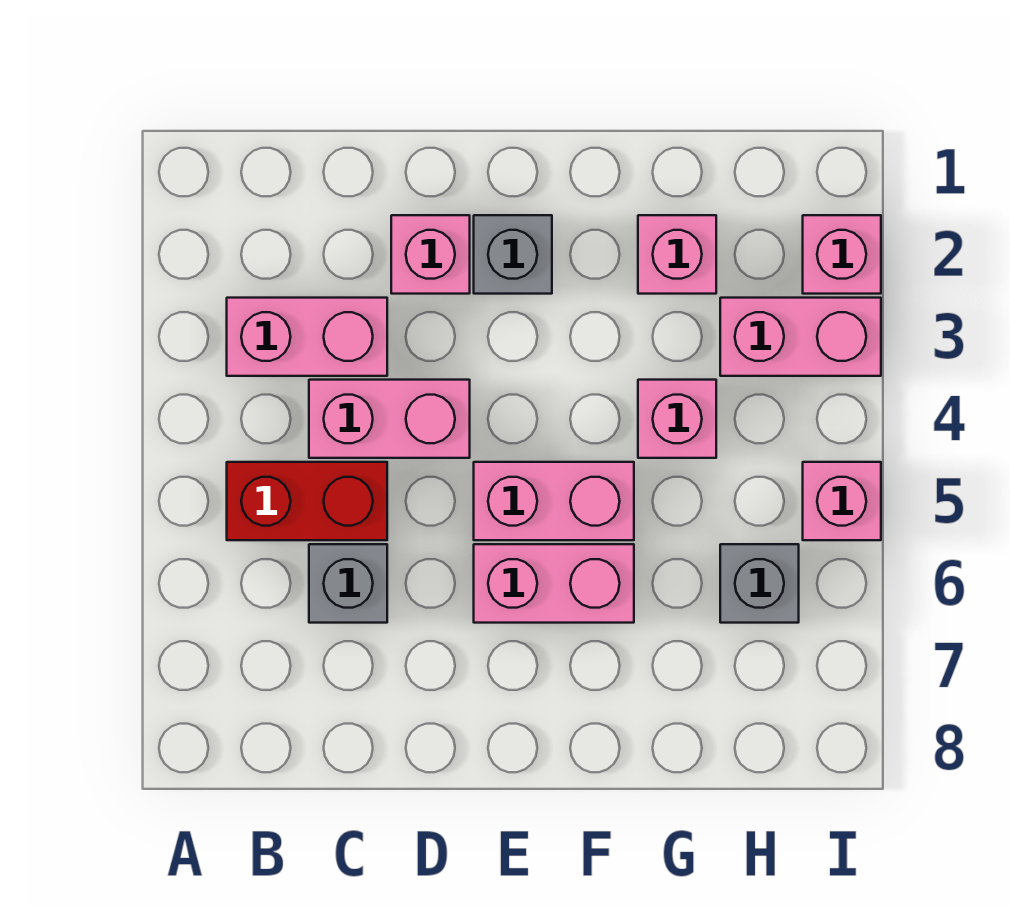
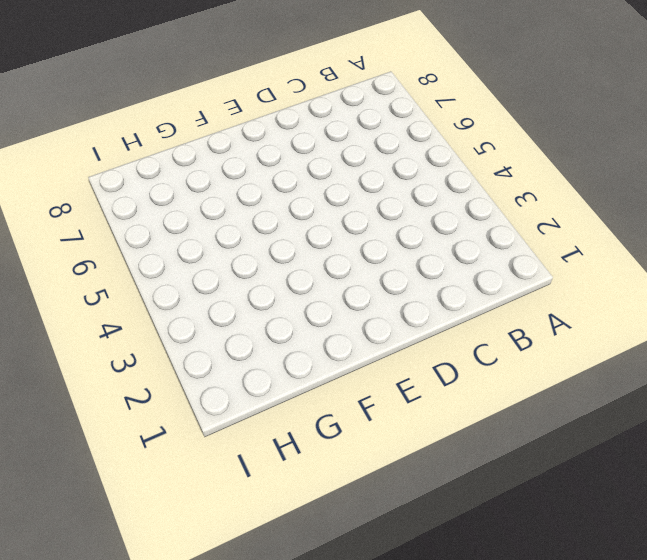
none -> pink brick B3:C3 level 1
none -> red brick B5:C5 level 1
none -> pink brick C4:D4 level 1

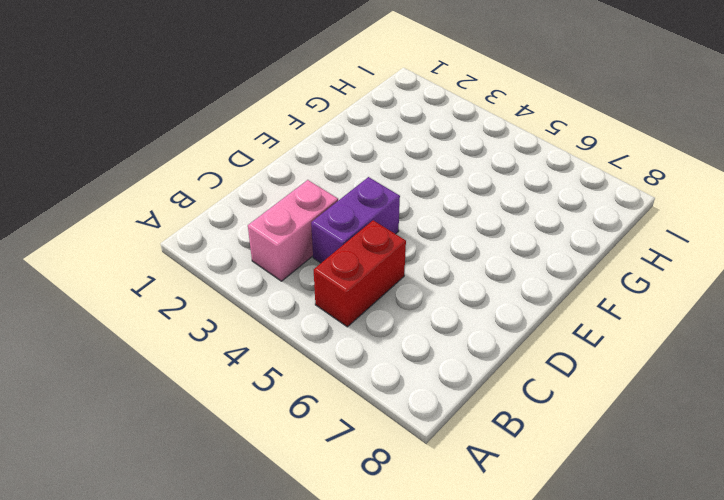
purple brick C4:D4 level 1 -> pink brick C4:D4 level 1
none -> grey brick C6 level 1
none -> pink brick D2 level 1
none -> grey brick E2 level 1

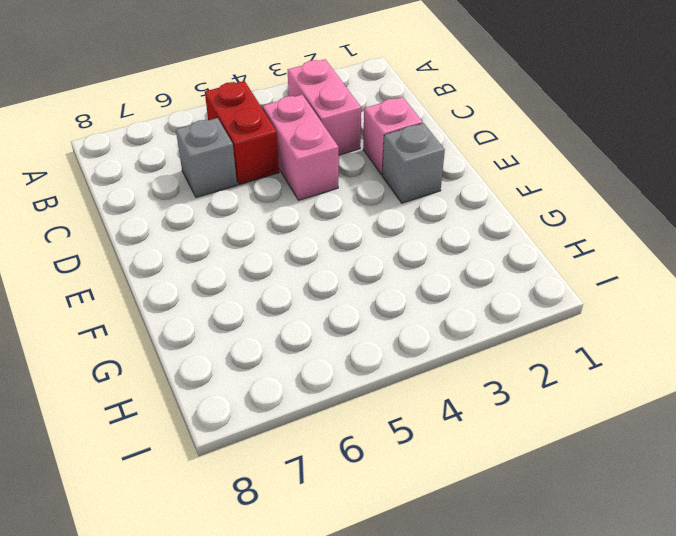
none -> pink brick E5:F5 level 1
none -> pink brick E6:F6 level 1
none -> pink brick G2 level 1

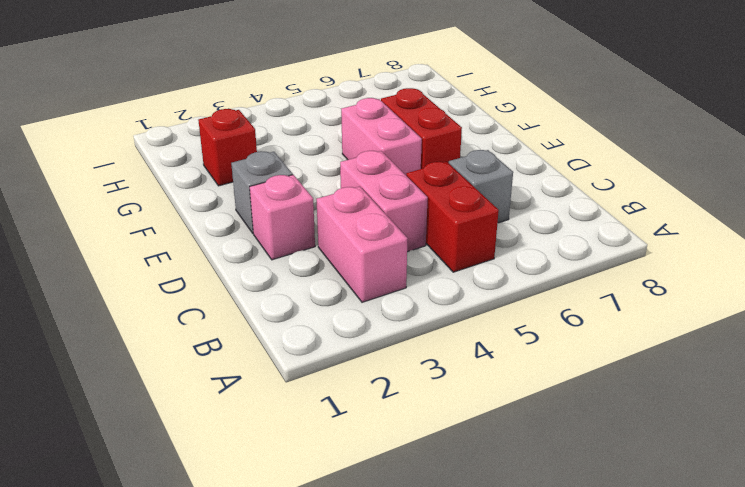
red brick E6:F6 level 1 -> pink brick E6:F6 level 1
red brick G2 level 1 -> pink brick G2 level 1
none -> pink brick G4 level 1
none -> pink brick H3:I3 level 1
none -> grey brick H6 level 1

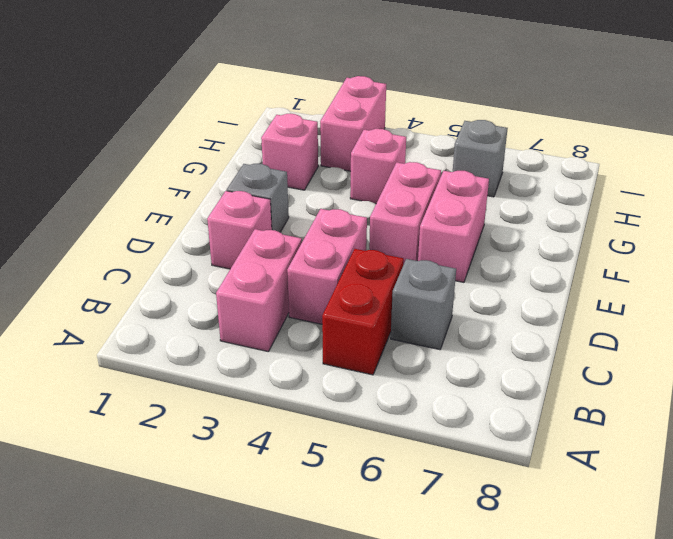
none -> pink brick I2 level 1
none -> pink brick I5 level 1

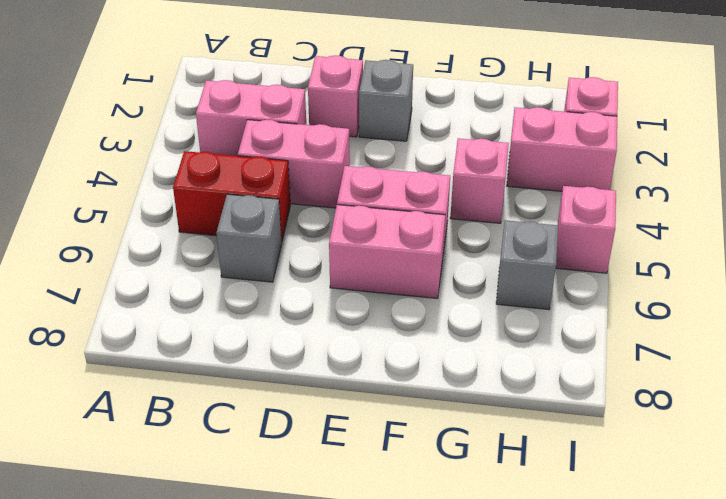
none -> pink brick G2 level 1

